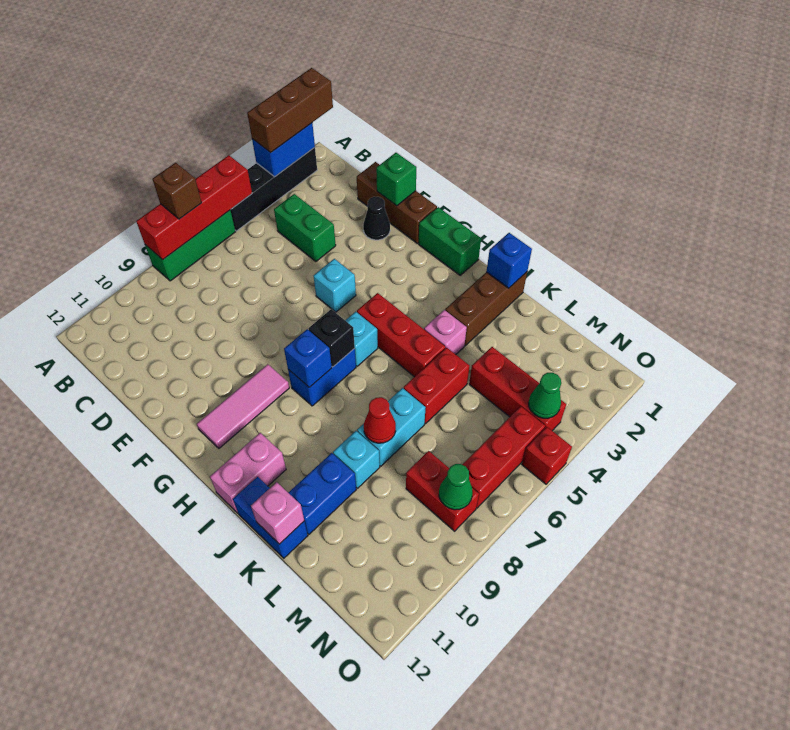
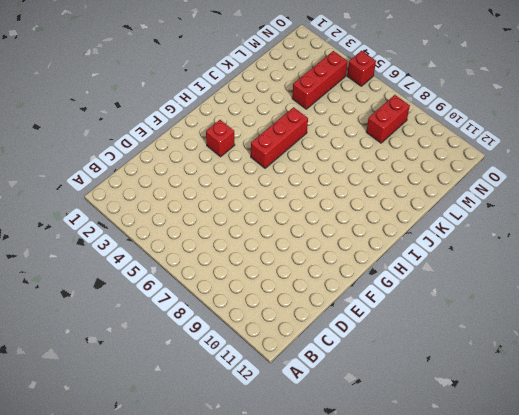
red brick G3 level 1 -> none
none -> black brick A2:A5 level 1
none -> green brick A6:A8 level 1
none -> green brick C4:D4 level 1
none -> brown brick D1:F1 level 1

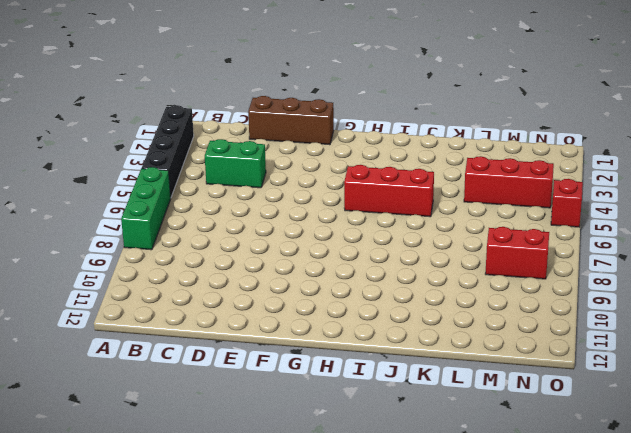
none -> black cone E2 level 1
none -> cyan brick F5 level 1
none -> green brick G1:H1 level 1
none -> pink tile G9:G11 level 1

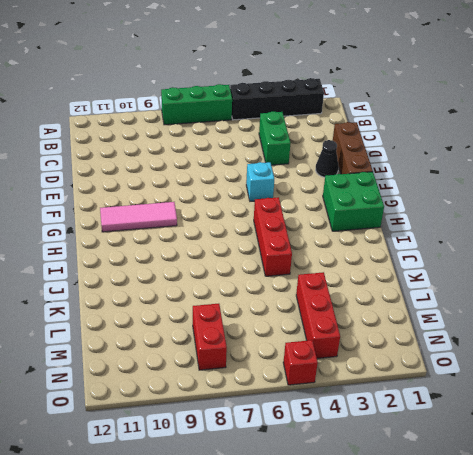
green brick G1:H2 level 1 -> green brick G1:H1 level 1
none -> cyan brick H6 level 1
none -> blue brick H7:H8 level 1
none -> pink brick I11:I12 level 1
none -> brown brick J1:J3 level 1

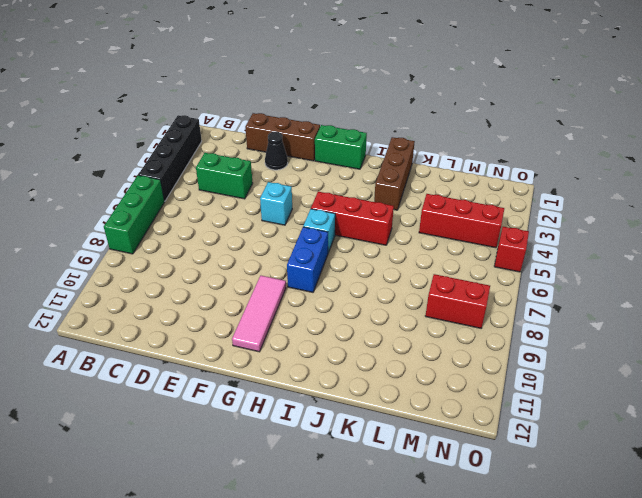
none -> pink brick I11:I12 level 1
none -> pink brick J4 level 1
none -> blue brick J12:K12 level 1
none -> red brick K5:K6 level 1

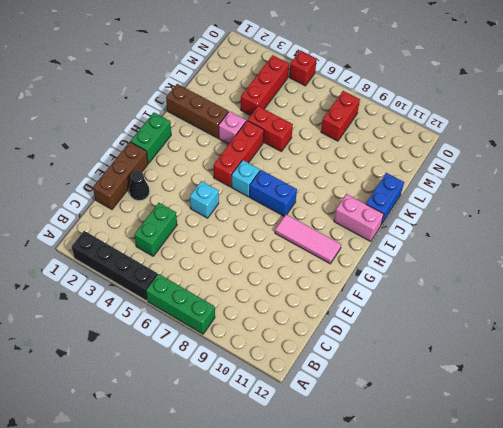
none -> cyan brick K7:K8 level 1
none -> cyan brick K9 level 1
none -> blue brick K10:K11 level 1
none -> red brick N5:N7 level 1

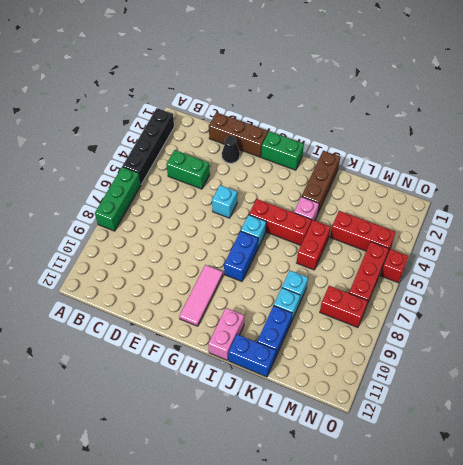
cyan brick K8 level 1 -> cyan brick K7:K8 level 1
none -> blue brick A2:A3 level 2
none -> red brick A5:A8 level 2
none -> green brick E1 level 2
none -> black brick H7 level 2

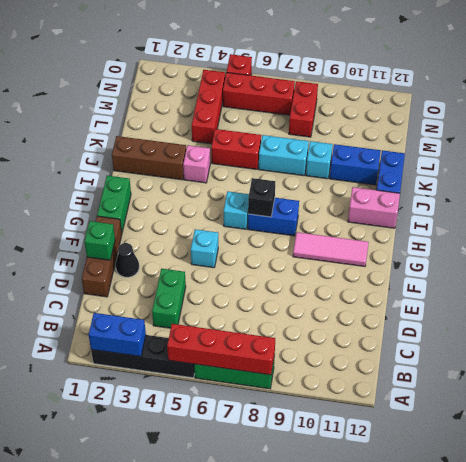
none -> red brick H5:J5 level 1
none -> blue brick H8 level 2
none -> blue brick J1 level 2
none -> red cone K8 level 2

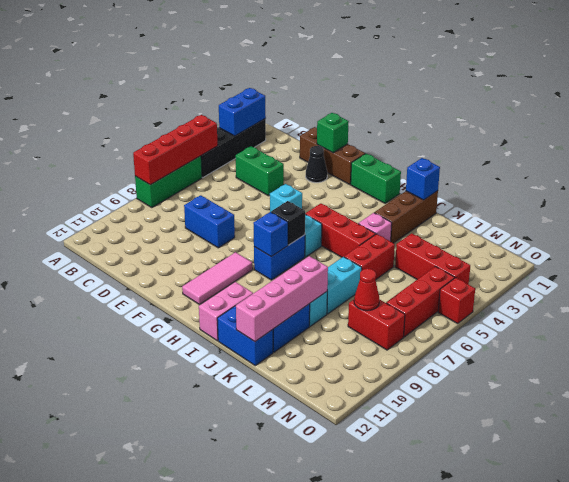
blue brick D8:E8 level 1 -> none
pink brick K9:K12 level 2 -> pink brick K12 level 2
red cone M8 level 2 -> red cone K8 level 2
none -> green cone N4 level 2
none -> green cone N8 level 2
none -> brown brick A1:A3 level 3
none -> brown brick A7 level 3

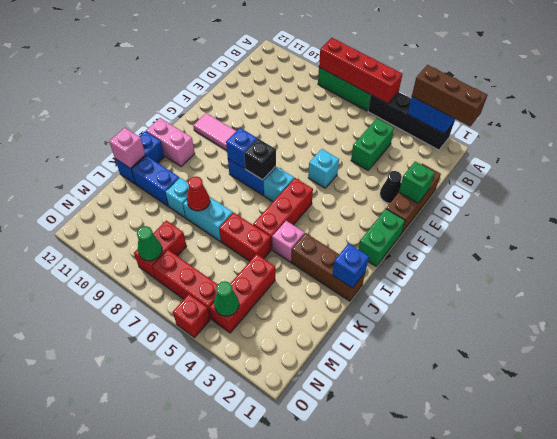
none -> brown brick A7 level 3

